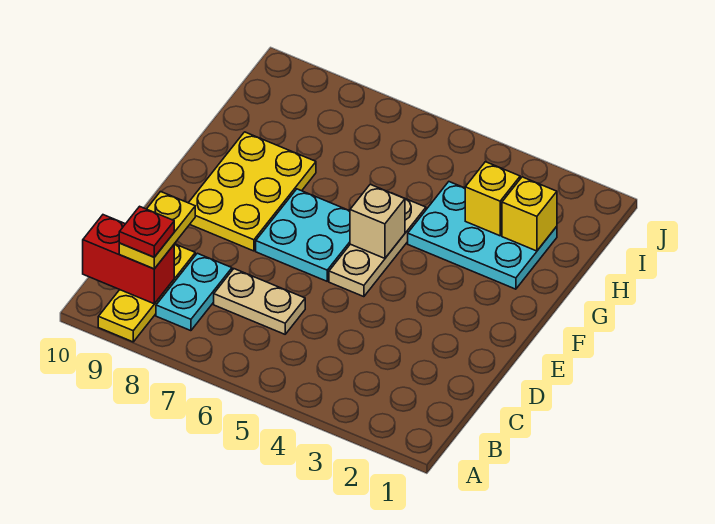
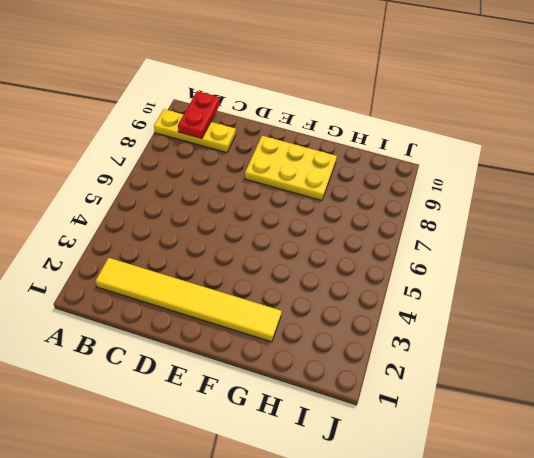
yellow tile B2:G2 level 1 -> cyan plate G2:H4 level 1
red plate B9:B10 level 2 -> red brick B9:B10 level 2
none -> cyan plate B8:C8 level 1
none -> tan plate C6:C7 level 1
none -> tan plate E5:G5 level 1

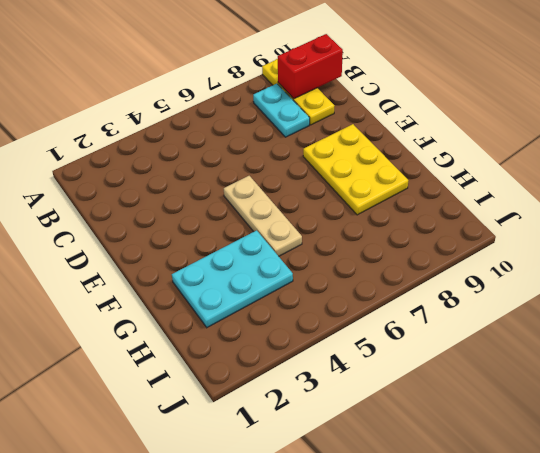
none -> tan plate C6:C7 level 1
none -> cyan plate E6:F7 level 1
none -> tan brick F5 level 2

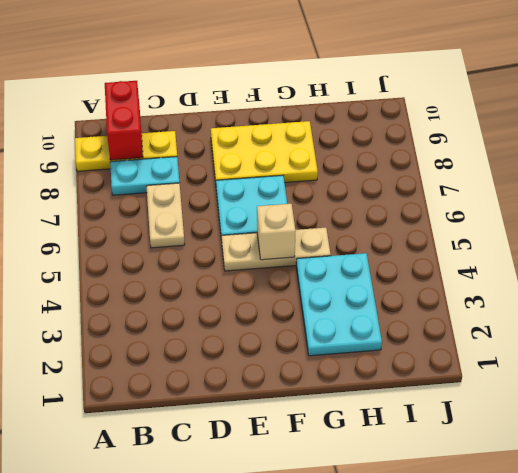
none -> yellow brick H2 level 2
none -> yellow brick H3 level 2
none -> yellow plate B9:C9 level 3

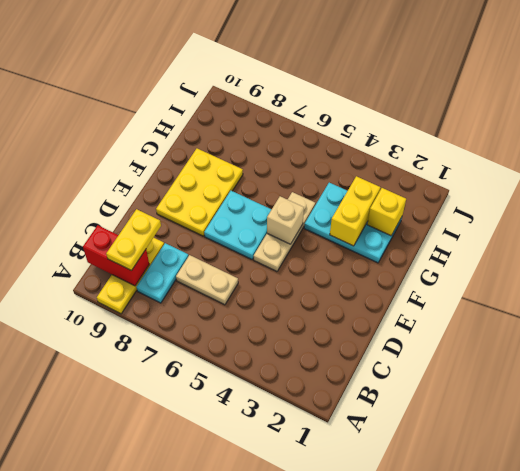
yellow brick G3:H3 level 2 -> yellow brick H3 level 2
none -> red plate B9 level 4

